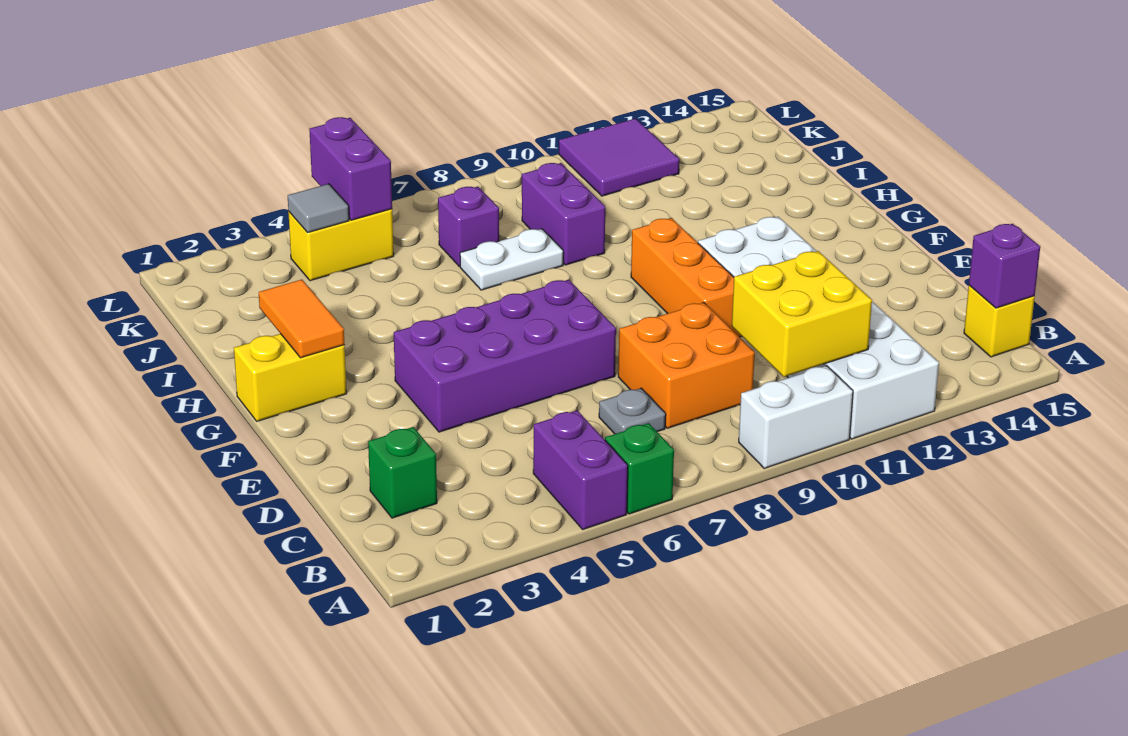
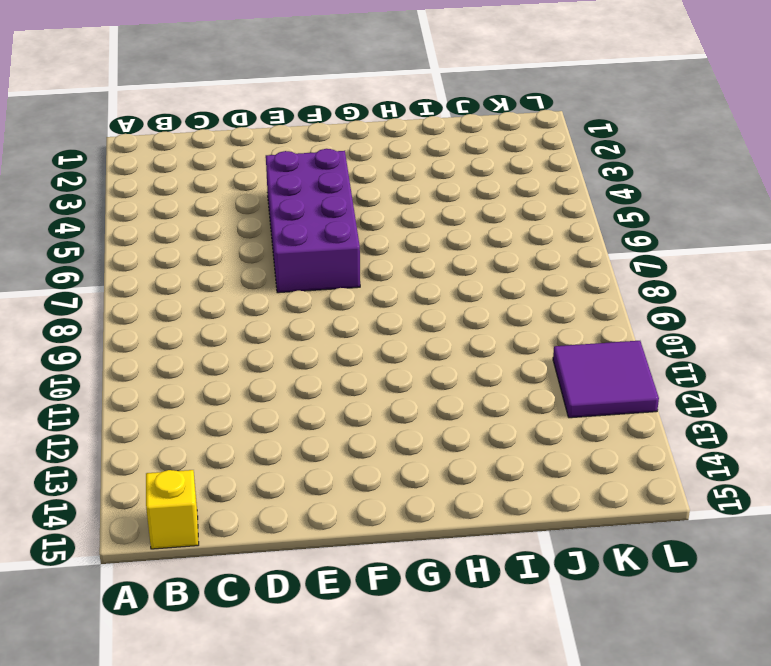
none -> purple brick A5:B5 level 1
none -> green brick A6 level 1
none -> white brick A9:A10 level 1

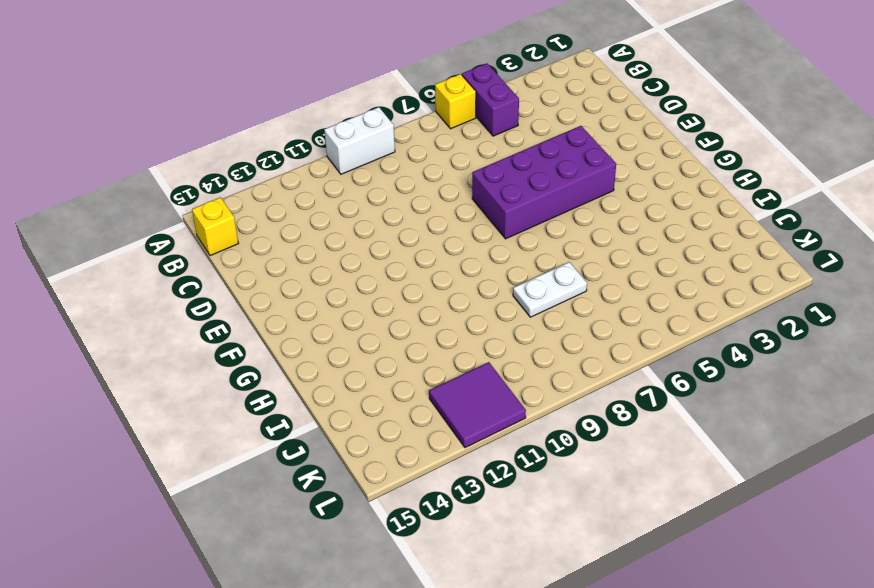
yellow brick A6 level 1 -> green brick A6 level 1
none -> white brick A11:F12 level 1
none -> green brick C2 level 1
none -> grey plate C7 level 1

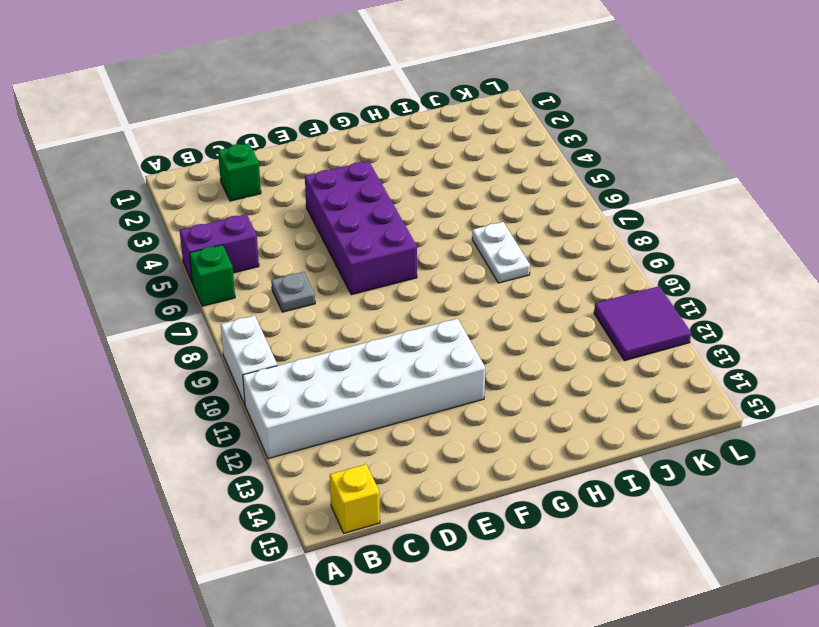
none -> orange brick C8:D9 level 1
none -> orange brick E10:G10 level 1
none -> yellow brick G1:G2 level 1

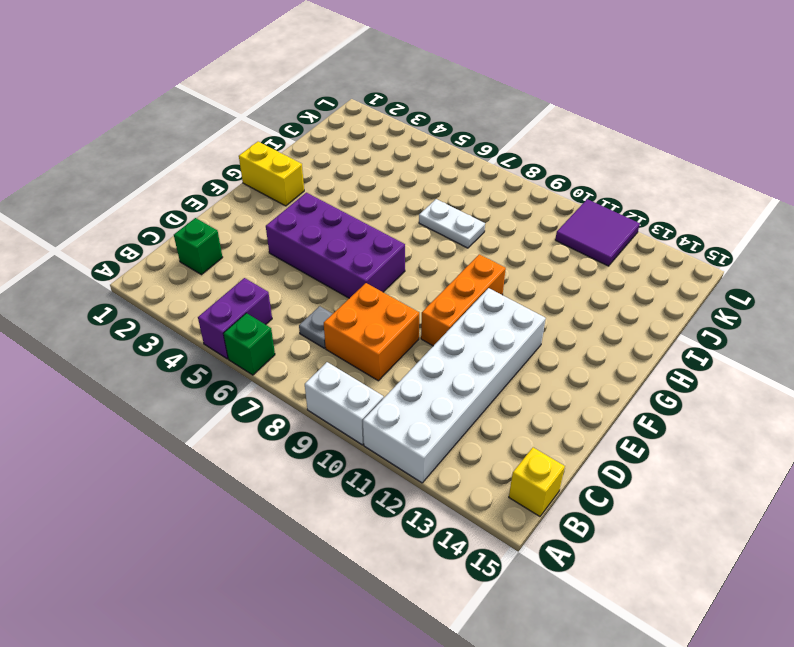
none -> purple brick I9:J9 level 1
none -> purple brick J7 level 1
none -> yellow brick K4:K5 level 1

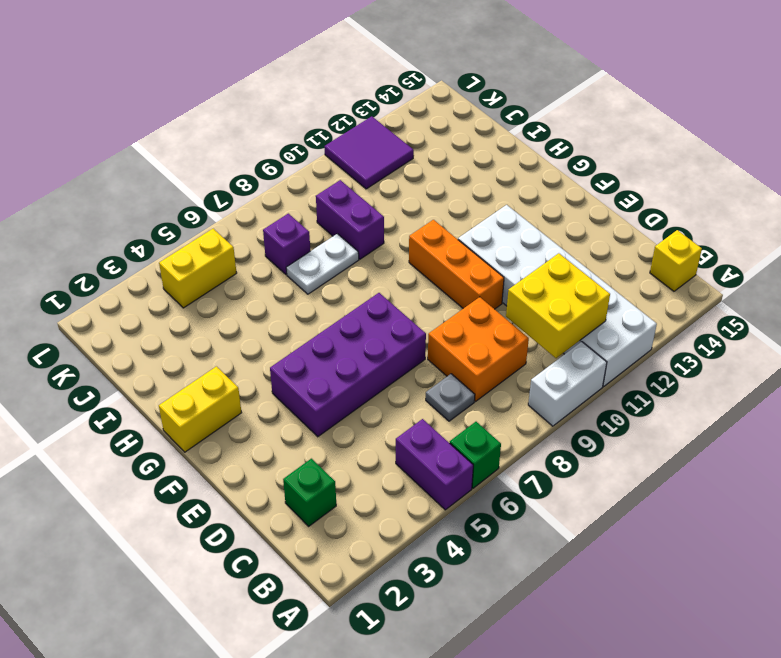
none -> purple brick B15 level 2
none -> orange tile G2:H2 level 2
none -> grey tile K4 level 2

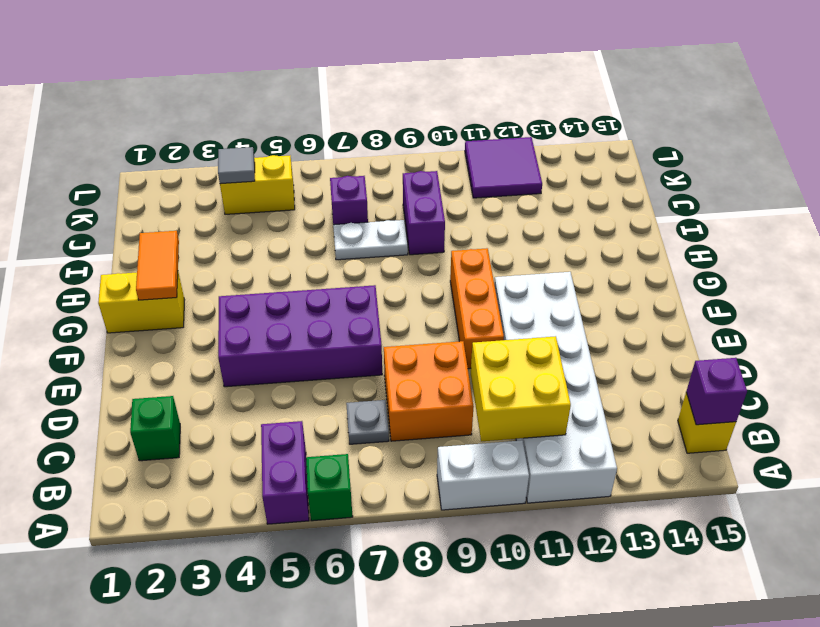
none -> purple brick K5:L5 level 2

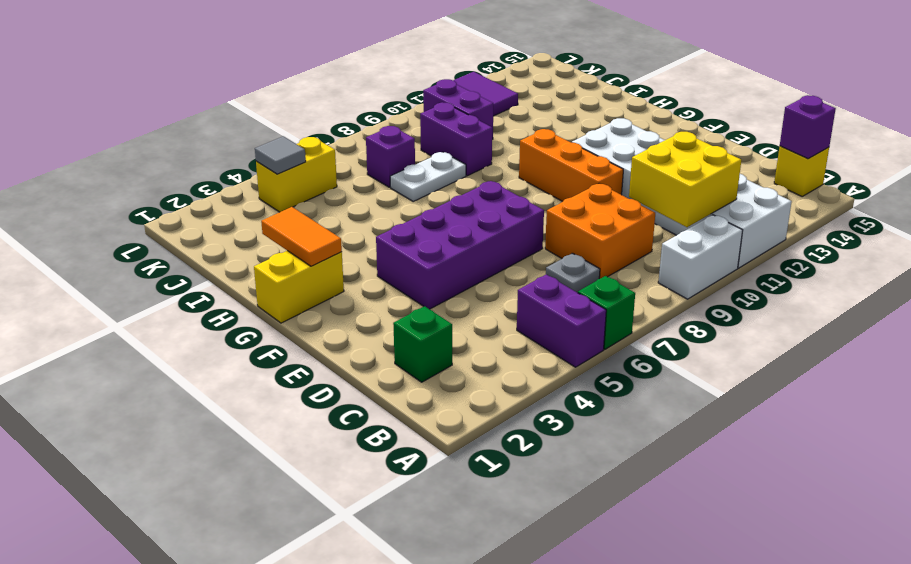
purple brick J10:K10 level 1 -> purple brick K5:L5 level 2

